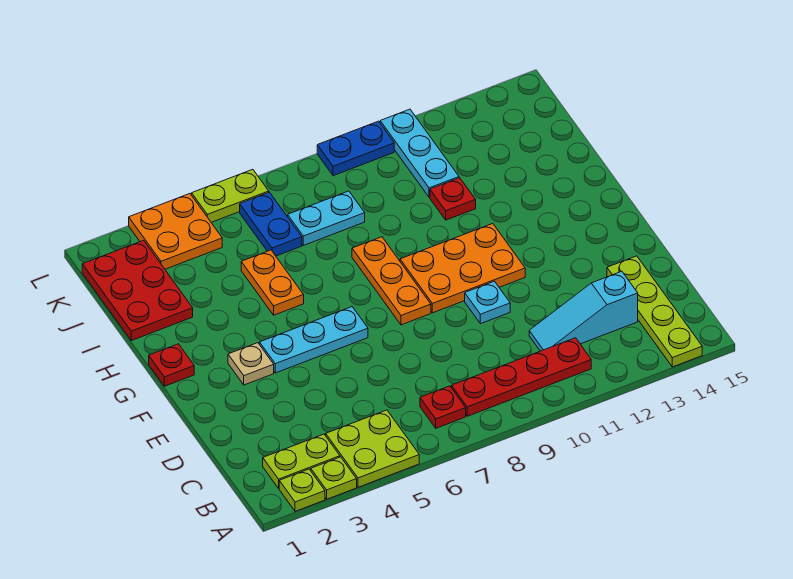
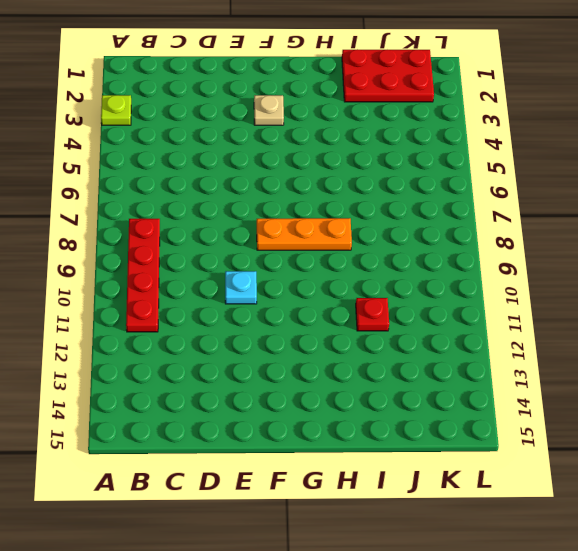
none -> lime plate A2 level 1
none -> lime plate A4:B5 level 1
none -> lime plate A14:D14 level 1

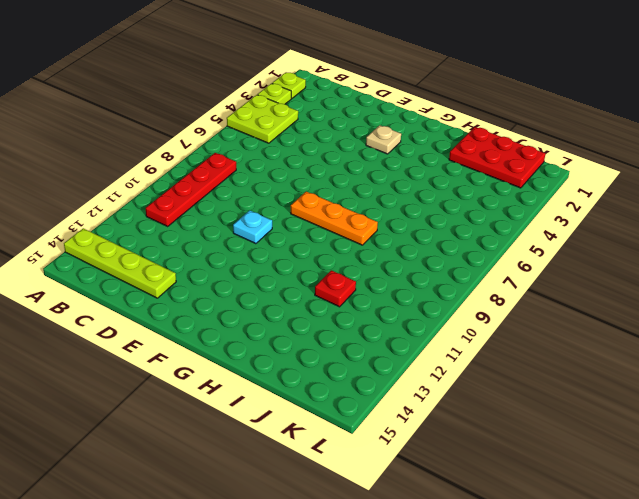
none -> lime plate B2:B3 level 1
none -> red plate B7 level 1
none -> cyan slope C11:C13 level 1 top 13

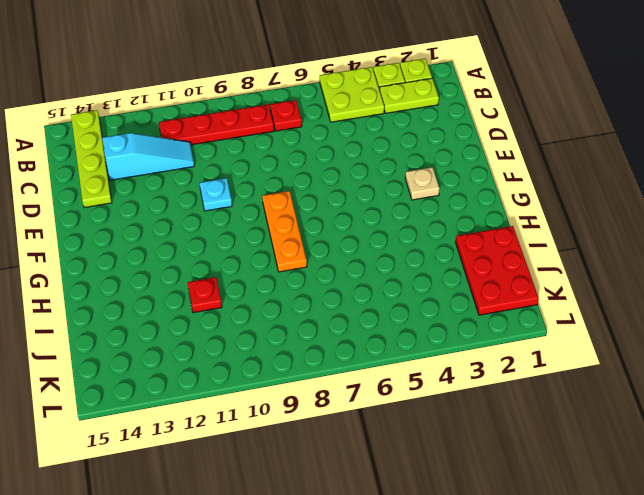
none -> cyan plate F4:F6 level 1
none -> orange plate F9:G11 level 1
none -> red plate G1 level 1

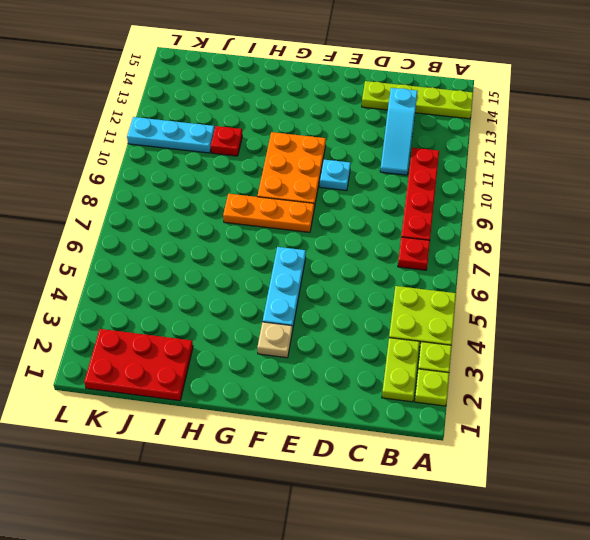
none -> red plate G1 level 1
none -> orange plate H5:I5 level 1
none -> blue plate J6:K6 level 1

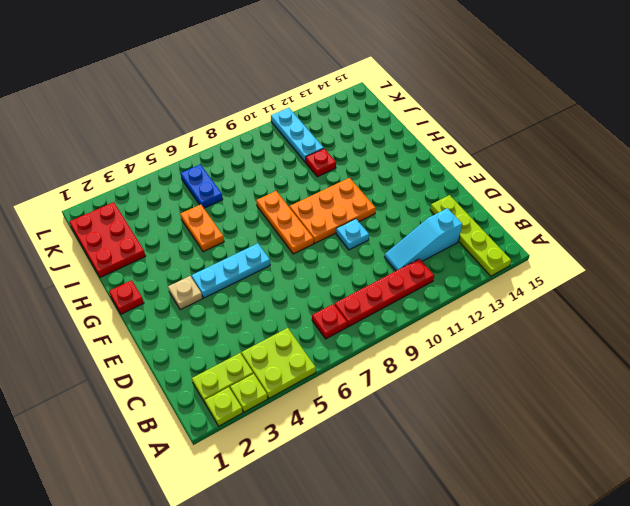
none -> cyan plate J7:J8 level 1
none -> orange plate K3:L4 level 1
none -> lime plate L5:L6 level 1

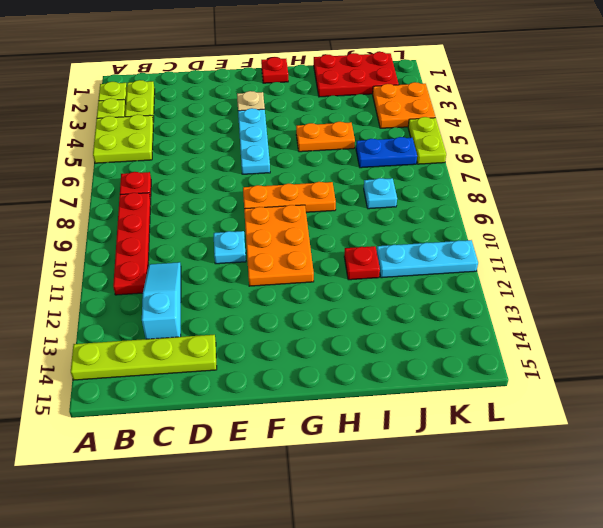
cyan plate J8 level 1 -> cyan plate J7:J8 level 1
none -> blue plate L9:L10 level 1

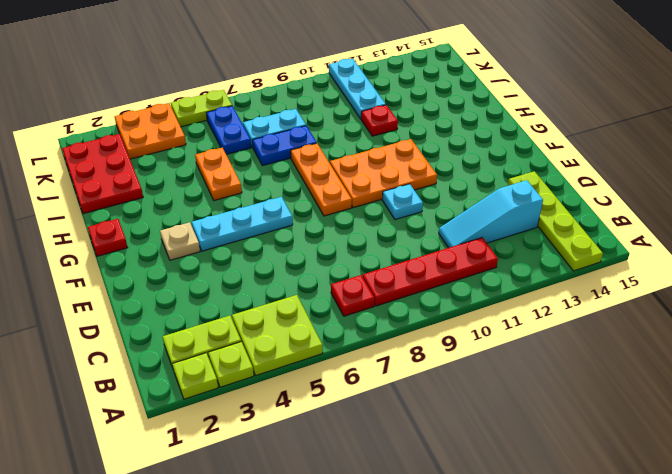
blue plate I7:I8 level 1 -> blue plate L9:L10 level 1

